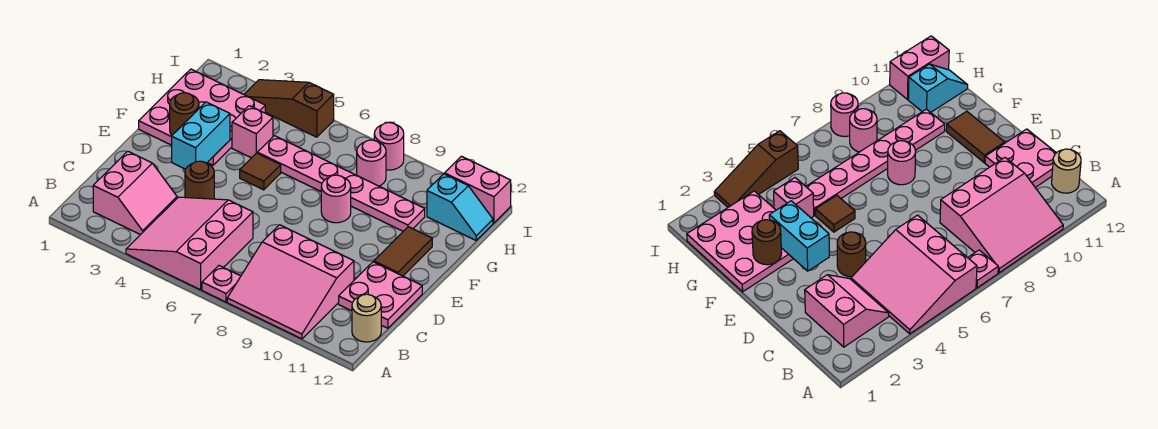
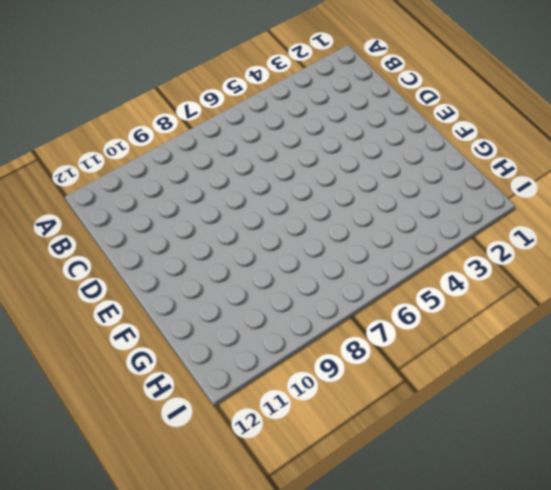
none -> pink slope A4:C6 level 1 top 6
none -> pink plate A7 level 1
none -> pink slope A8:C10 level 1 top C

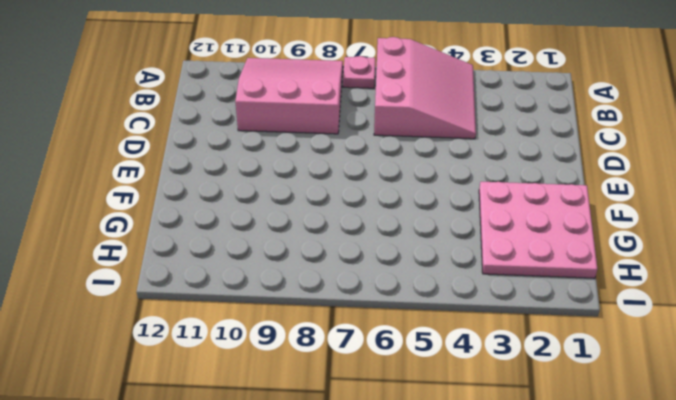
none -> pink slope B2:C3 level 1 top 2
none -> tan round brick B12 level 1
none -> pink plate C11:D12 level 1

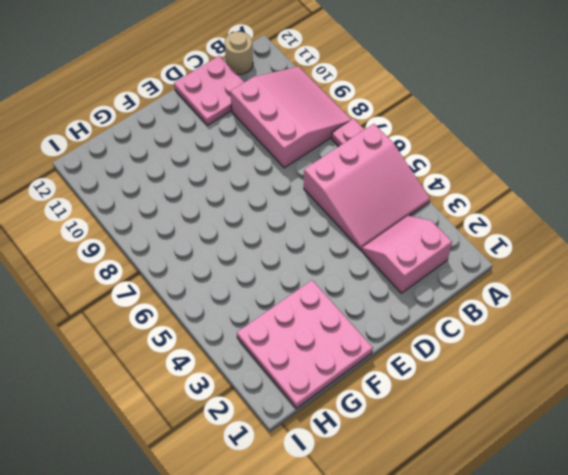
none -> brown round brick D4 level 1
none -> brown tile E11:F11 level 1
none -> brown tile F5 level 1

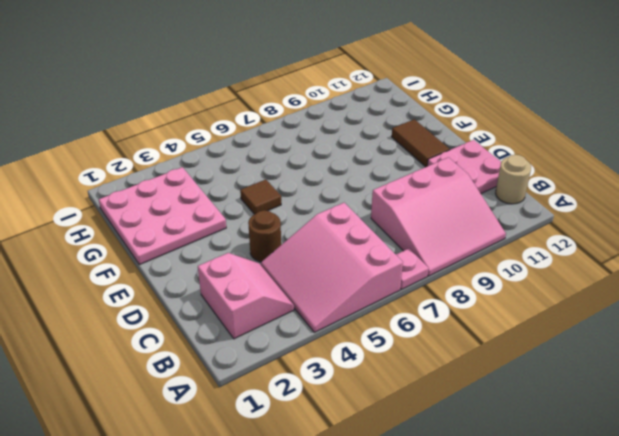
none -> pink round brick F8 level 1
none -> pink brick G4 level 1
none -> pink plate G5:G10 level 1

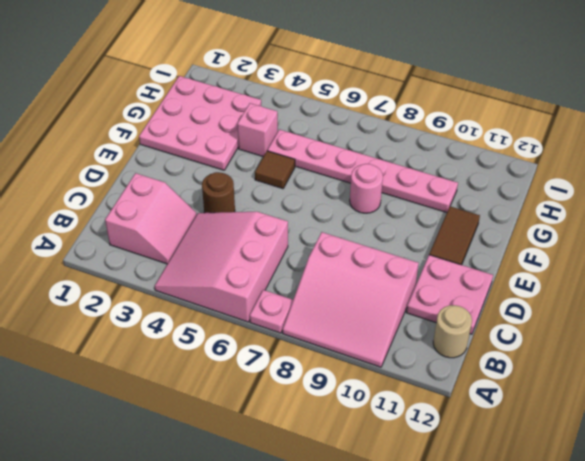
none -> pink round brick H8 level 1
none -> cyan slope H11:H12 level 1 top 11
none -> brown slope I3:I5 level 1 top 5

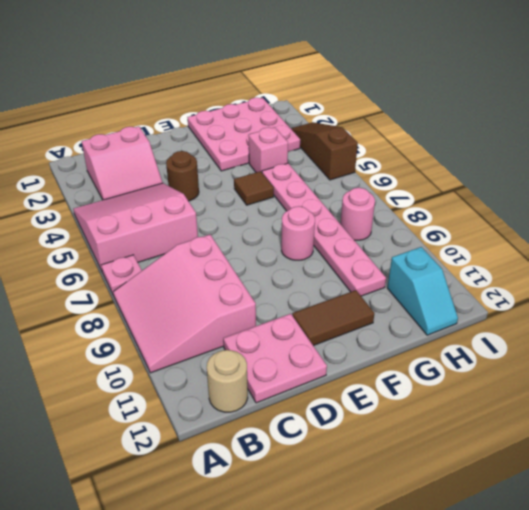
none -> pink round brick I8 level 1
none -> pink brick I11:I12 level 1
none -> cyan brick E3:F3 level 2

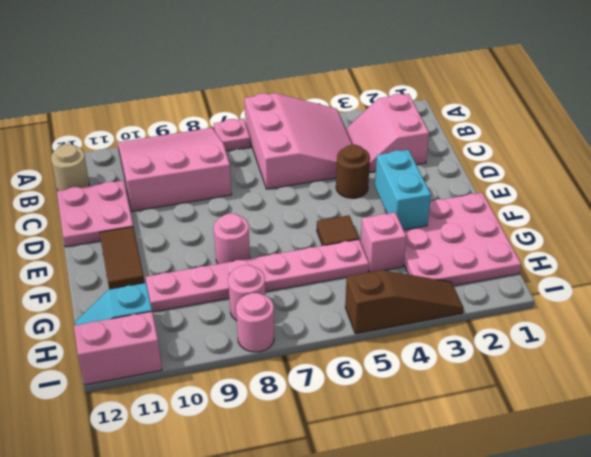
none -> brown round brick F2 level 2

